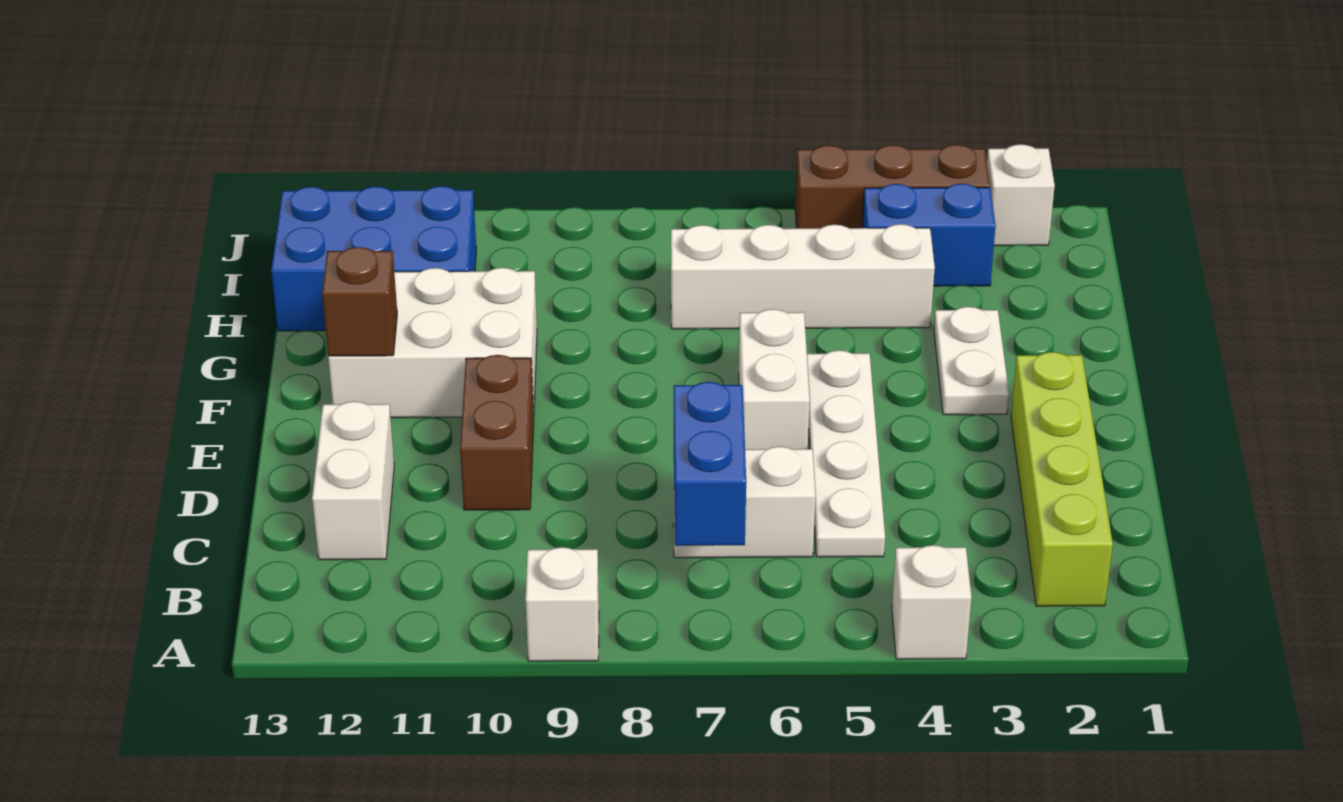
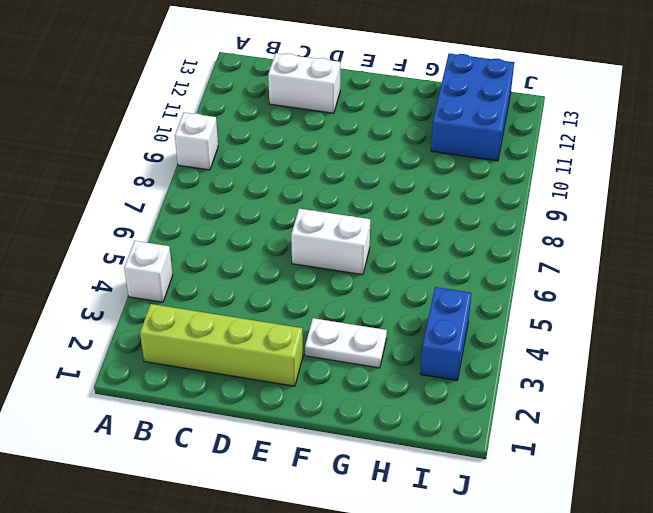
none -> white plate C5:F5 level 1
none -> white brick C6:C7 level 1
none -> brown brick D10:E10 level 1

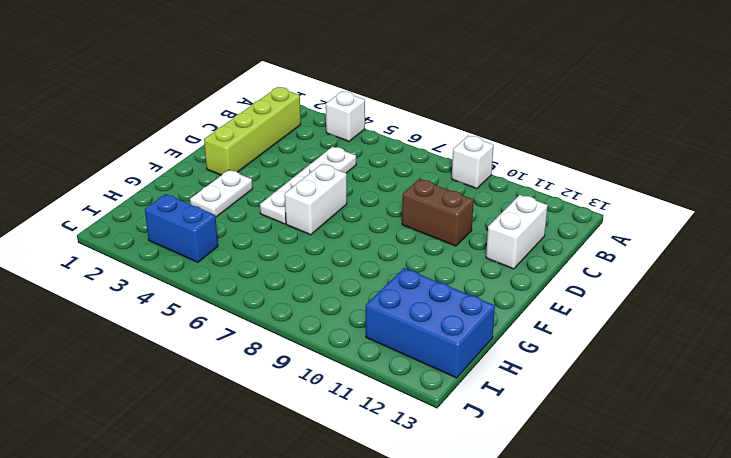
brown brick D9:D10 level 1 -> brown brick D10:E10 level 1
none -> white brick C6:C7 level 1
none -> white brick F10:G12 level 1
none -> white brick H4:H7 level 1

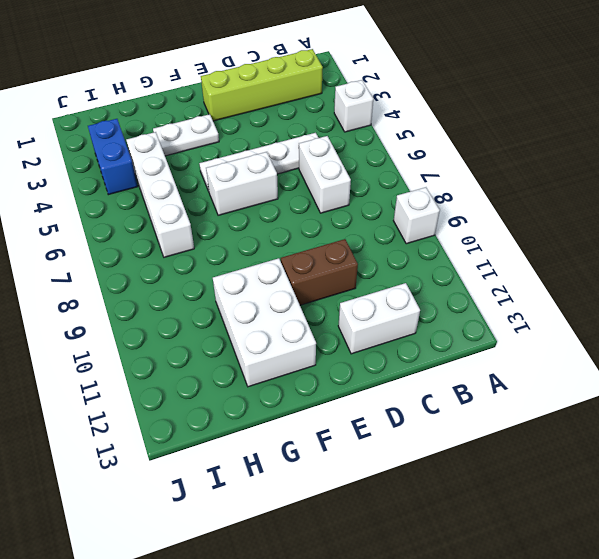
none -> blue brick H11:I13 level 1
none -> white brick J2 level 1
none -> brown brick J3:J5 level 1

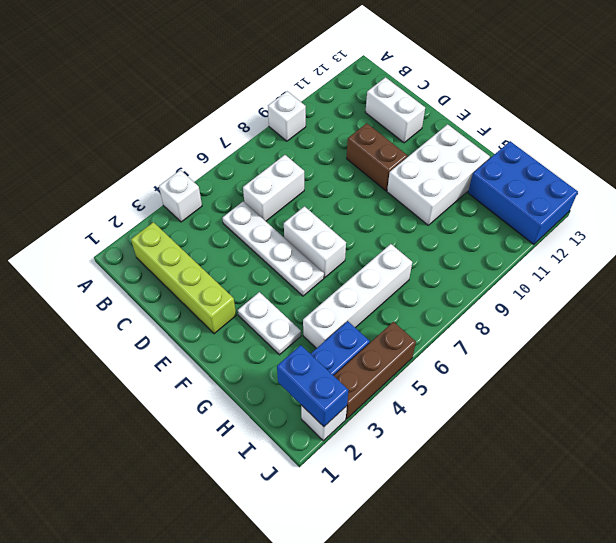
blue brick H12:J13 level 1 -> blue brick H11:I13 level 1
blue brick I2:J2 level 2 -> blue brick B7:C7 level 2
none -> brown brick F12 level 2

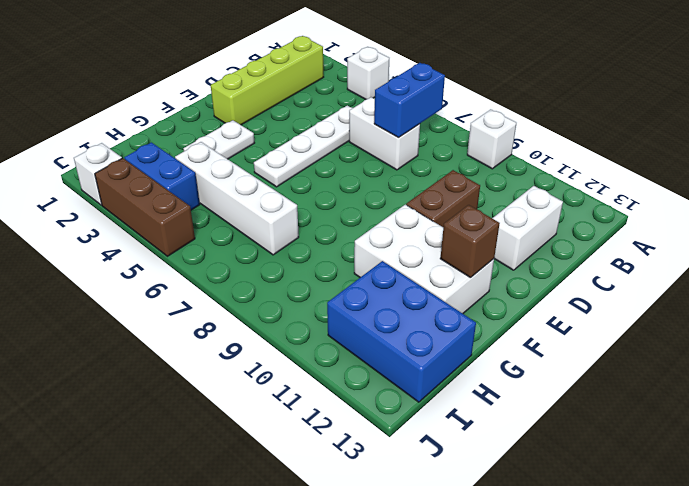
none -> white brick E6:F6 level 1

